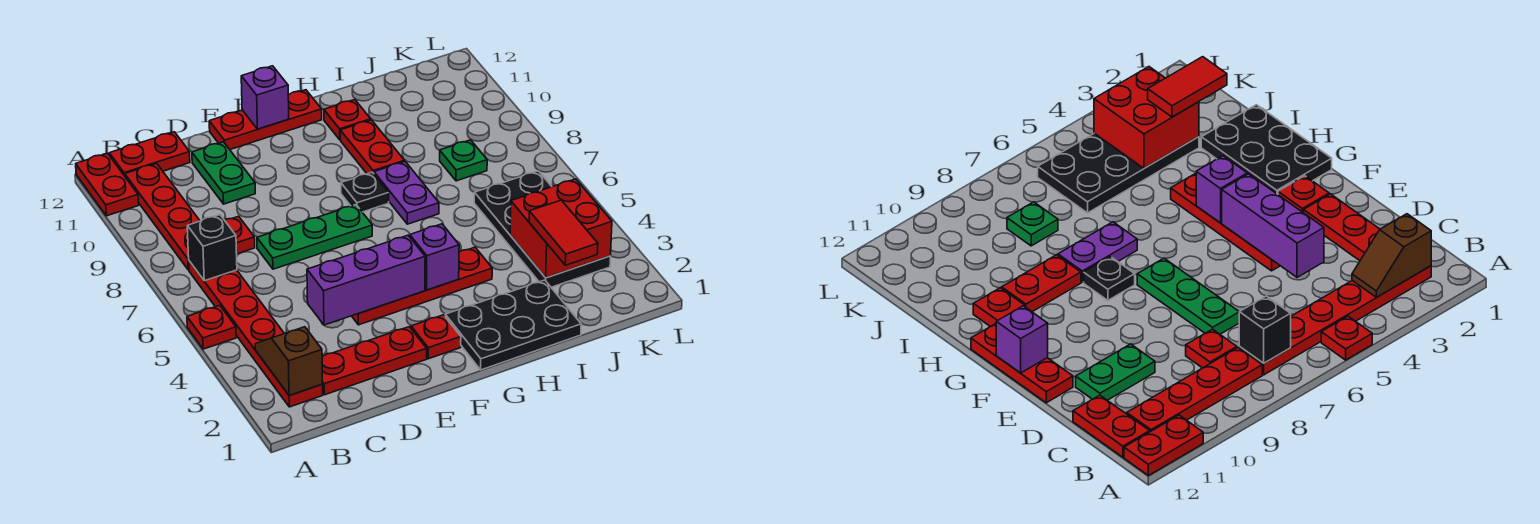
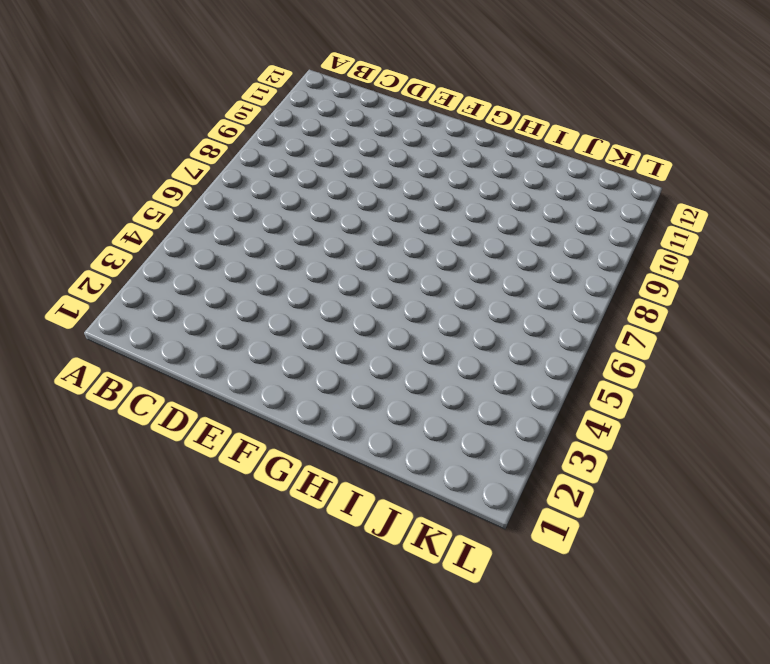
none -> red plate A5 level 1
none -> red plate A11:A12 level 1
none -> red plate B2:B7 level 1

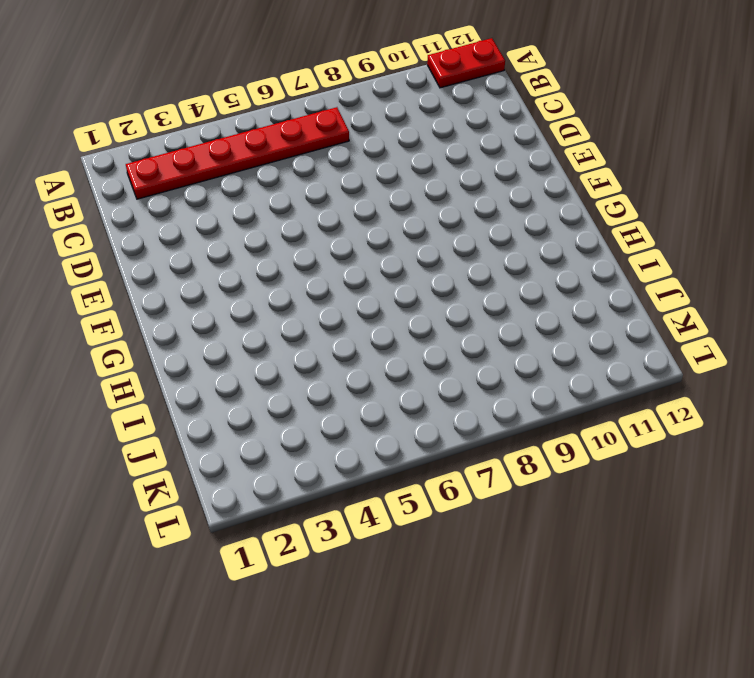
none -> red plate A5 level 1
none -> red plate B8:B11 level 1
none -> red plate B12:C12 level 1

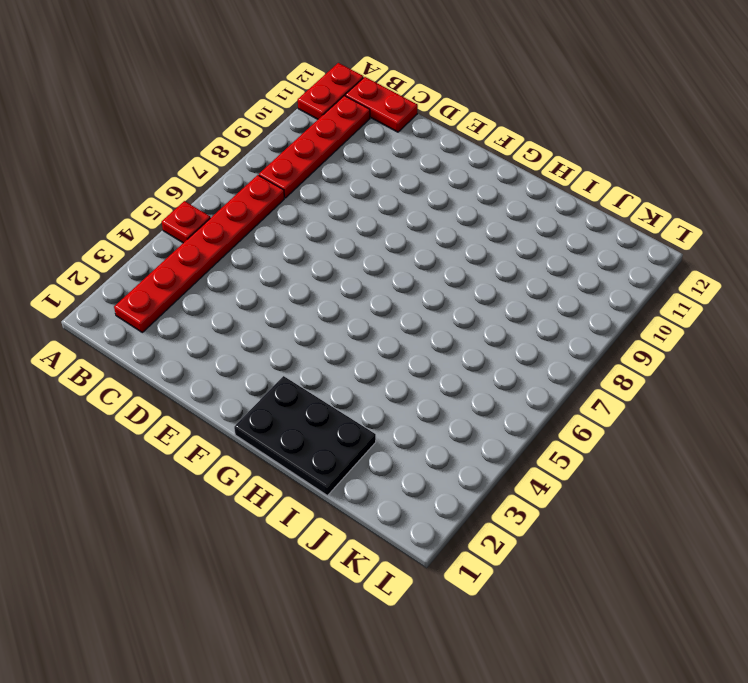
none -> red plate C2:E2 level 1
none -> red plate C8 level 1
none -> green plate D7:F7 level 1

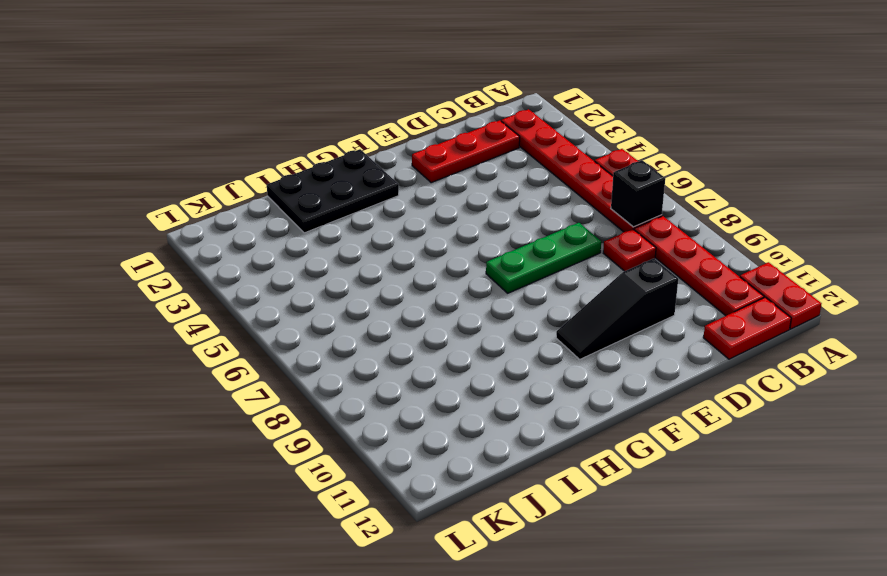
black slope D10:F10 level 1 top D -> green plate D10:D11 level 1
none -> red plate E4:H4 level 1
none -> red plate E12:G12 level 1
none -> red plate F2 level 1

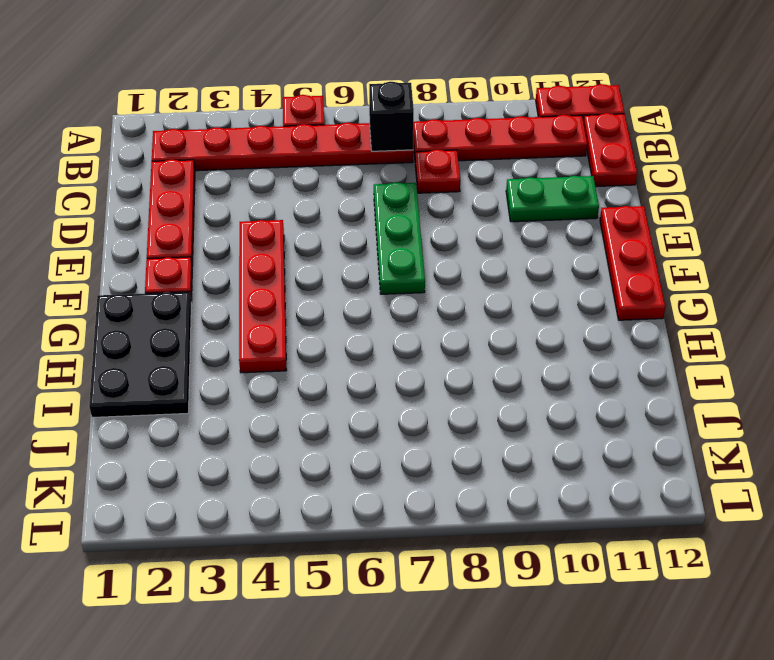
none -> black plate G8 level 1
none -> purple plate H7:H8 level 1
none -> red plate H9:H10 level 1

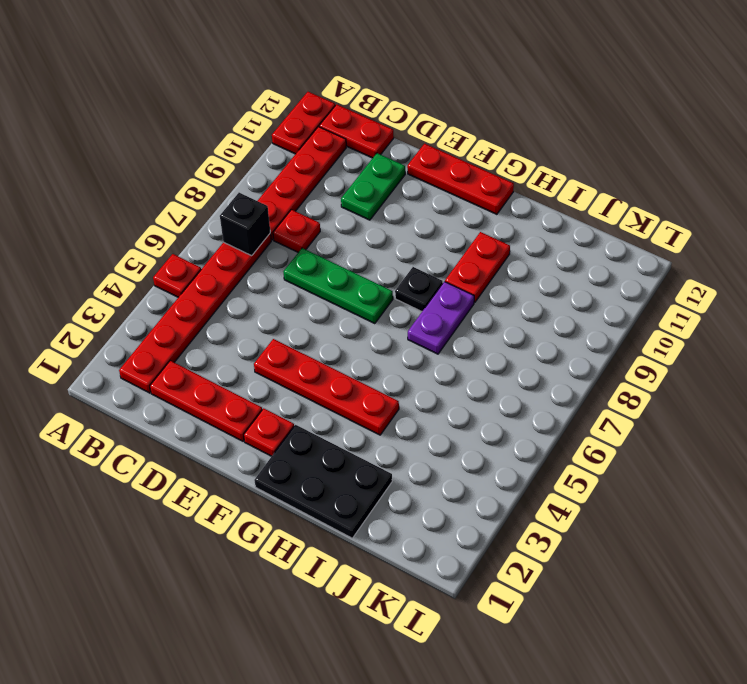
none -> red plate H11 level 1
none -> black plate J3:K6 level 1
none -> green plate J8 level 1

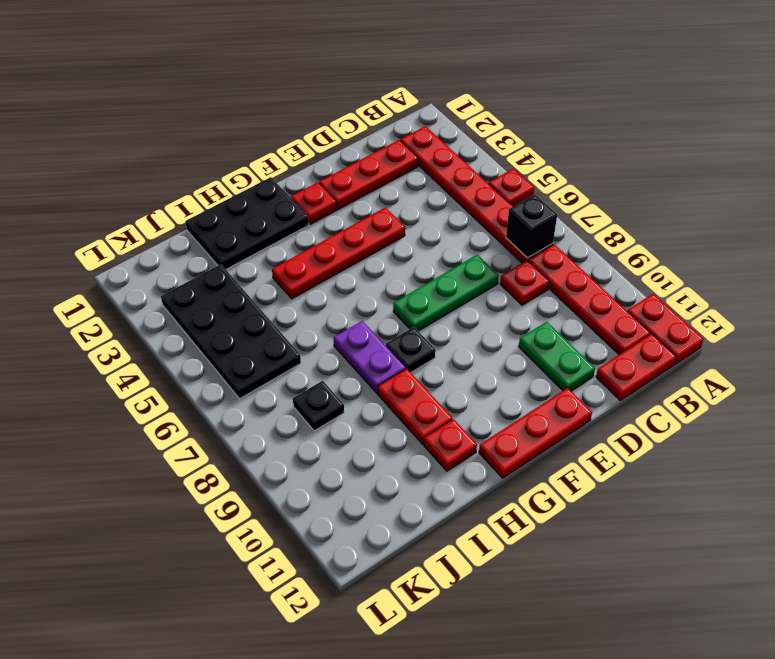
black plate J8 level 1 -> green plate J8 level 1
none -> brown slope B2:B3 level 2 top 2
none -> purple brick D4:F4 level 2
none -> purple brick F12 level 2

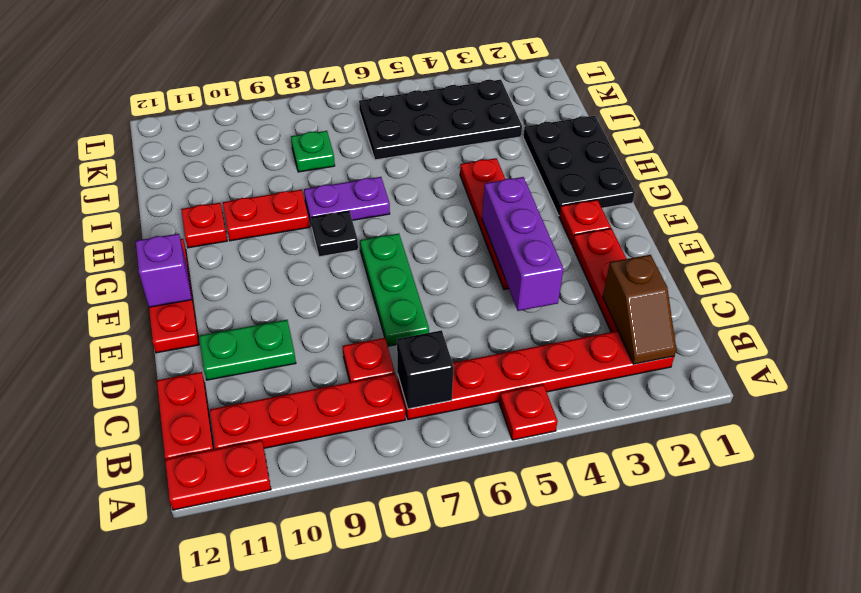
brown slope B2:C2 level 2 top C -> brown slope B2:B3 level 2 top 2
none -> purple brick G4 level 2
none -> red brick J3:K4 level 2
none -> red tile J2:J3 level 3

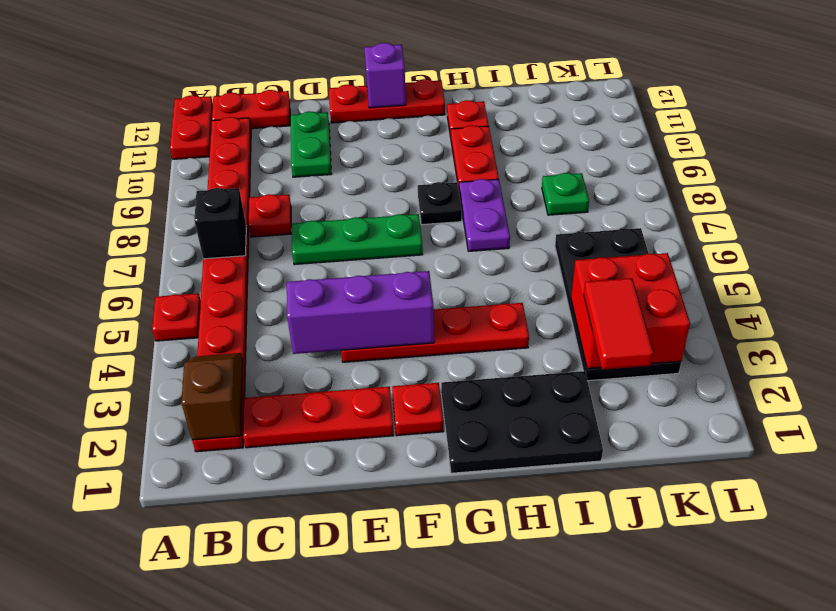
none -> purple brick G4 level 2

